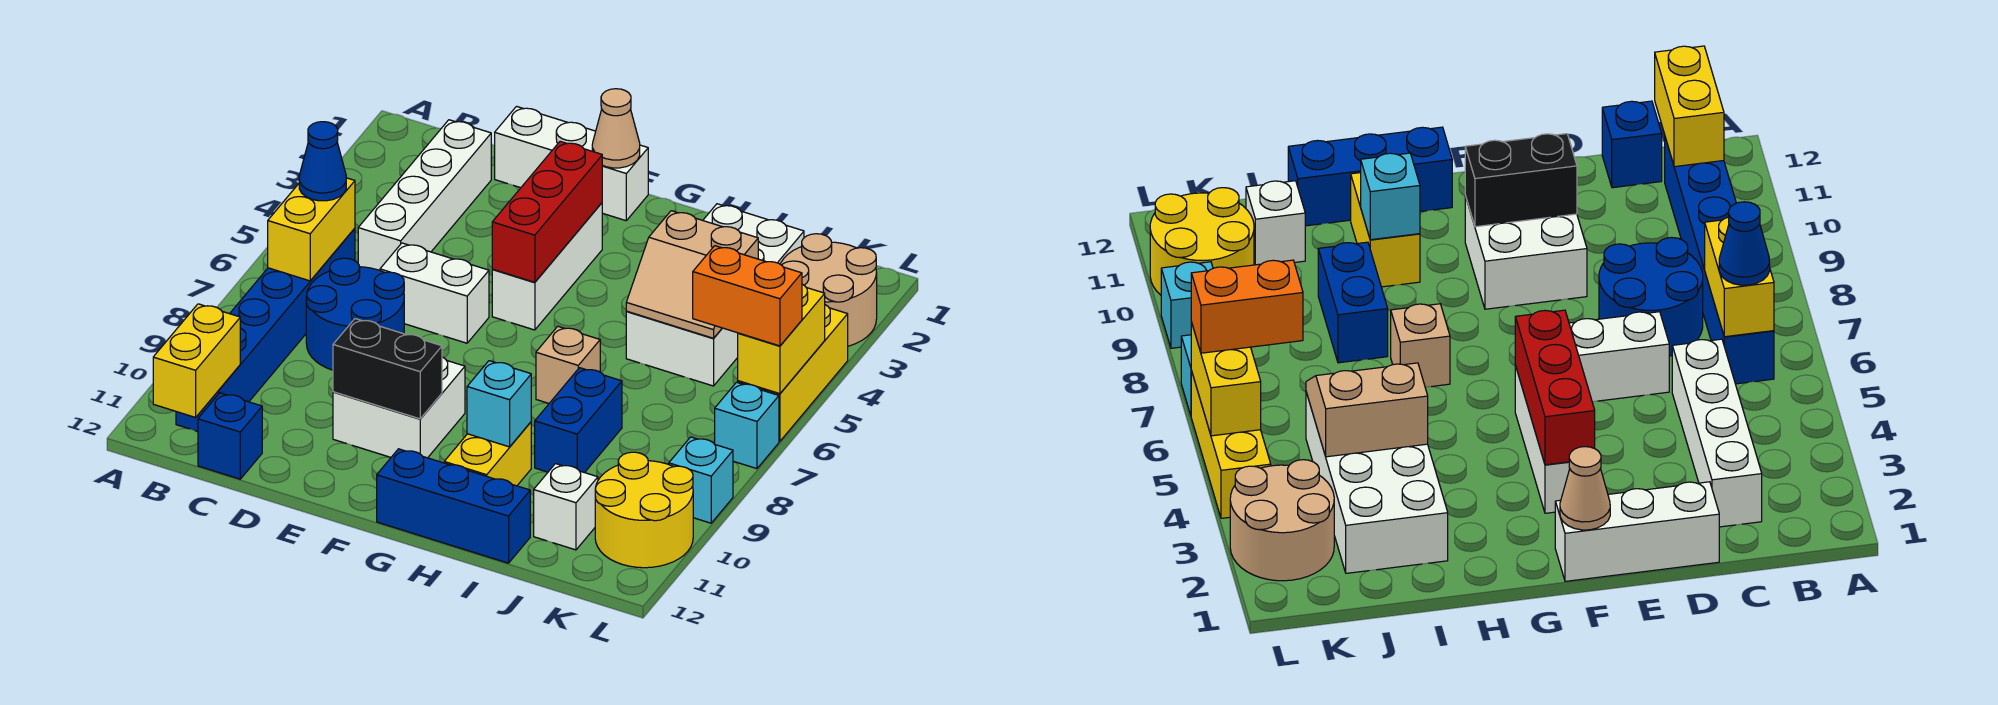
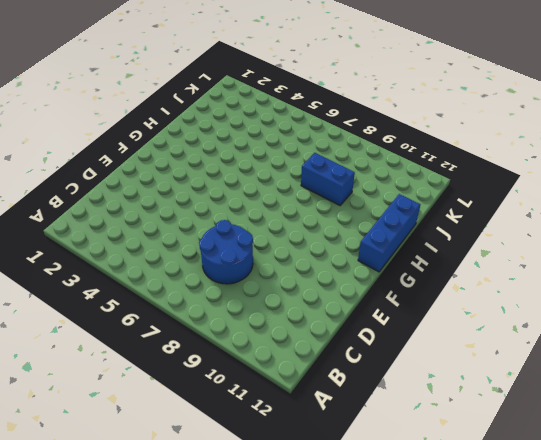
none -> blue brick B6:B11 level 1
none -> white brick C2:C5 level 1
none -> blue brick C12 level 1

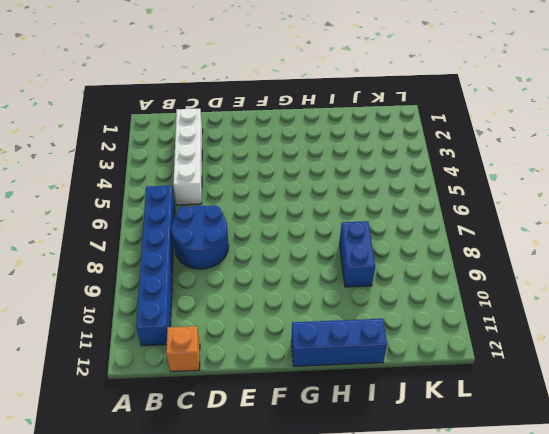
orange brick C12 level 1 -> blue brick C12 level 1
none -> white brick D1:F1 level 1
none -> white brick D6:E6 level 1
none -> white brick E9:F10 level 1

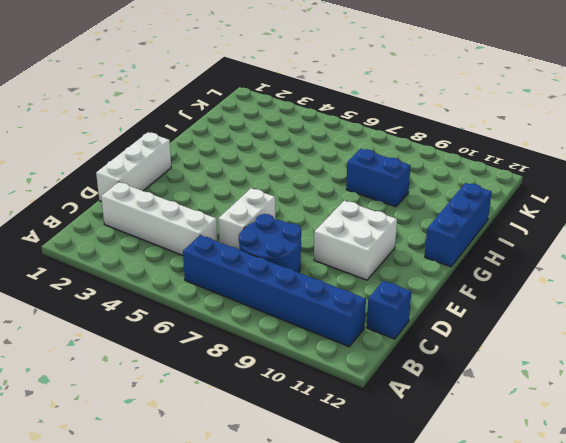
none -> white brick F3:F5 level 1
none -> tan brick H7 level 1
none -> yellow brick H10:H11 level 1

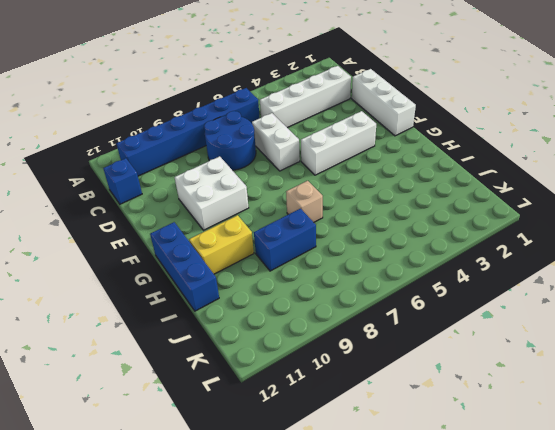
none -> white brick I2:J5 level 1
none -> white brick J11 level 1
none -> tan round brick K2:L3 level 1

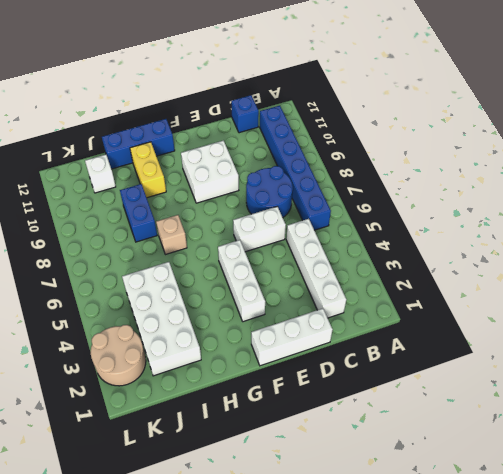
none -> yellow round brick K10:L11 level 1
none -> yellow brick L4:L6 level 1
none -> cyan brick L7 level 1

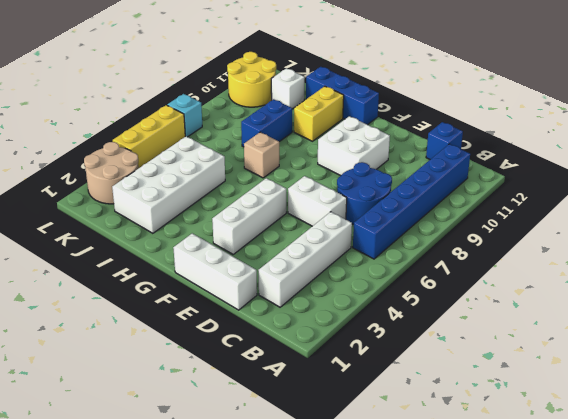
none -> cyan brick L9 level 1
none -> yellow brick B6:B7 level 2
none -> yellow brick B11:B12 level 2

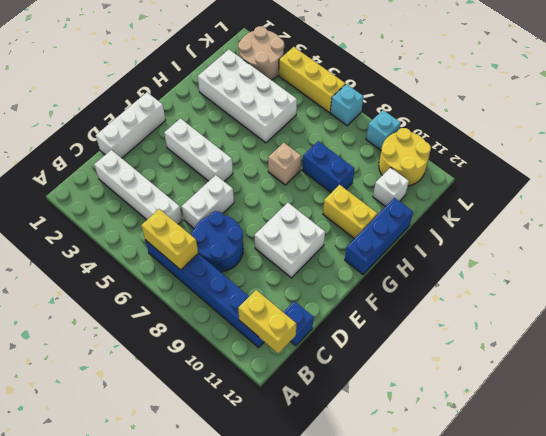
none -> black brick E10:F10 level 2
none -> tan cone F1 level 2
none -> red brick F3:F5 level 2

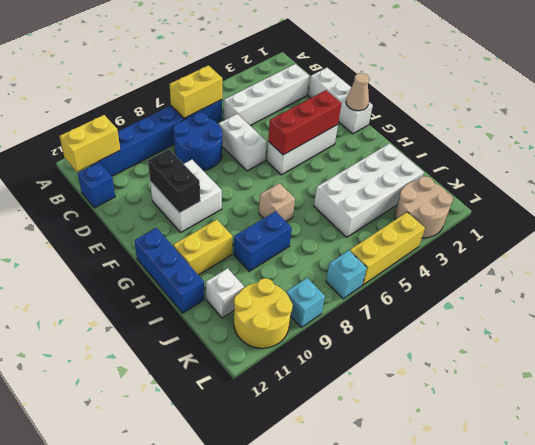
none -> cyan brick H10 level 2
none -> tan slope I4:J5 level 2 top 4
none -> yellow brick L5:L6 level 2

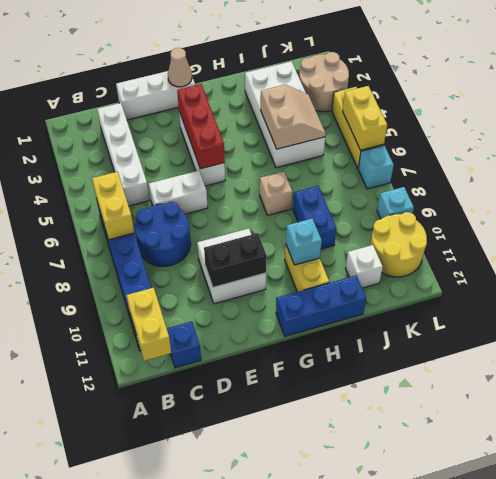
tan slope I4:J5 level 2 top I -> tan slope I4:J5 level 2 top 4
none -> blue cone B6 level 3
none -> orange brick K6:L6 level 3

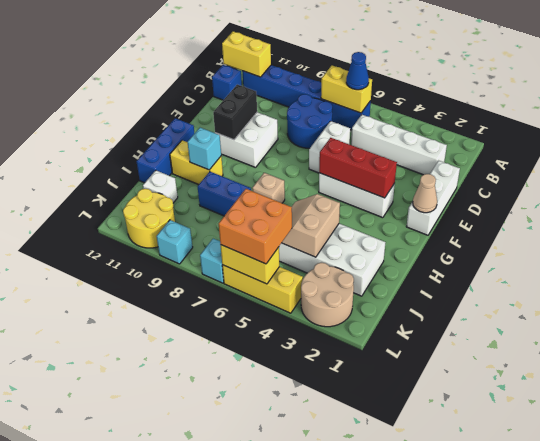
orange brick K5:L6 level 3 -> orange brick K6:L6 level 3

